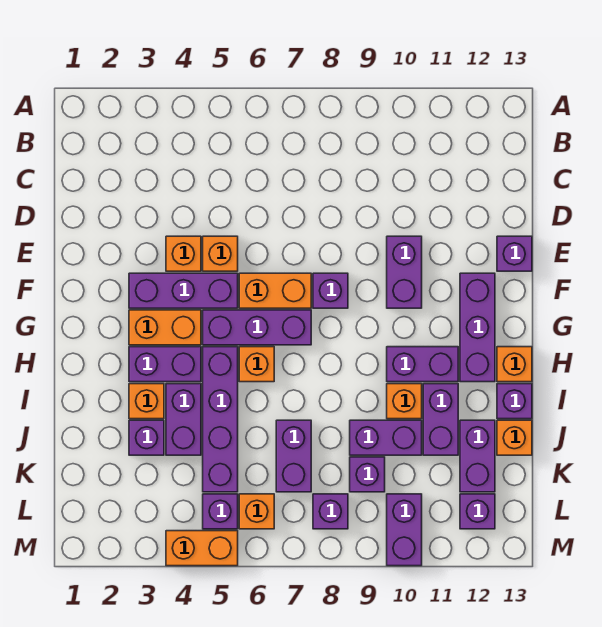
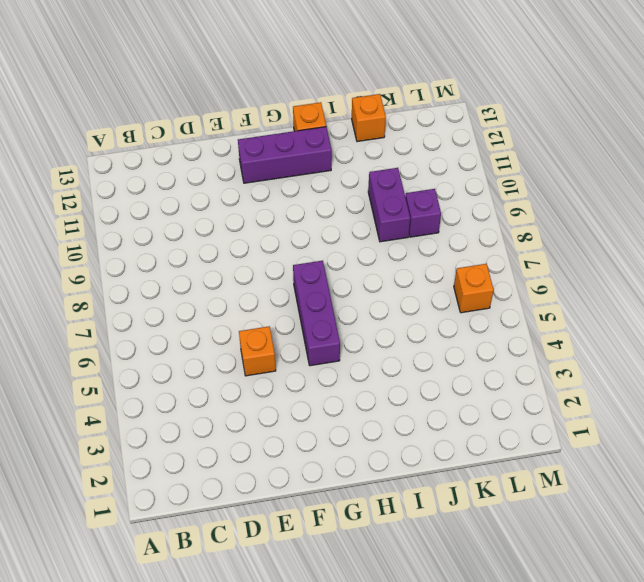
none -> orange brick E4 level 1
none -> purple brick E10:F10 level 1
none -> purple brick E13 level 1
none -> purple brick F3:F5 level 1

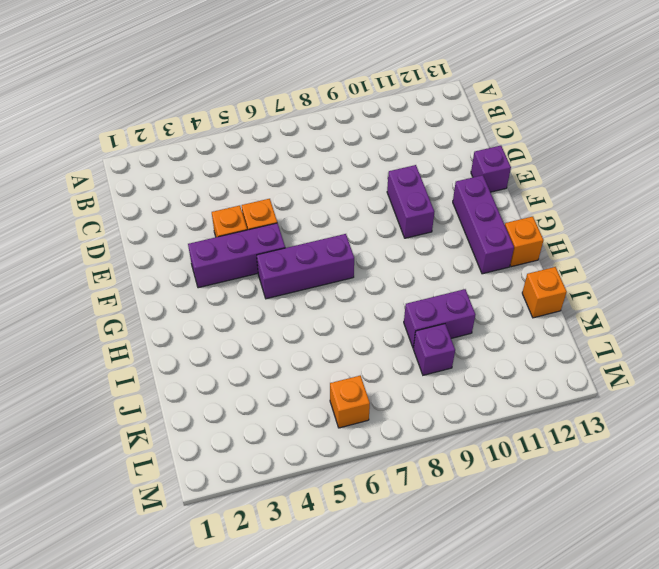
none -> orange brick F6:F7 level 1
none -> purple brick F8 level 1
none -> orange brick G3:G4 level 1
none -> purple brick H3:H4 level 1

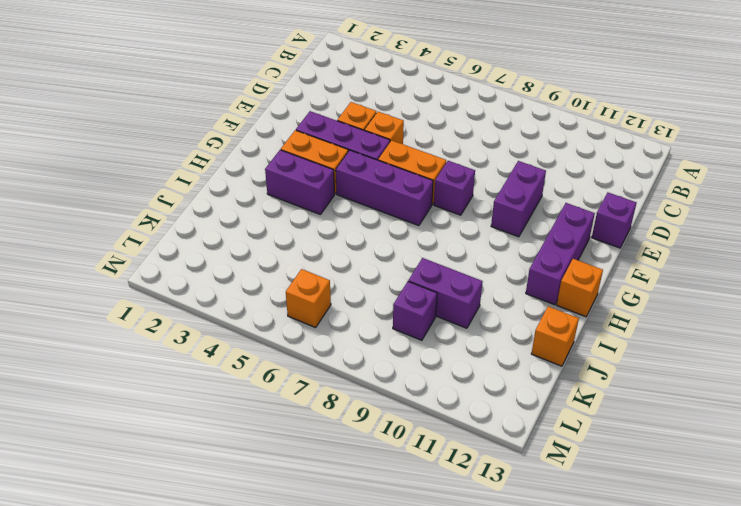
none -> purple brick H5:K5 level 1
none -> orange brick H6 level 1
none -> purple brick H10:H11 level 1
none -> orange brick I3 level 1

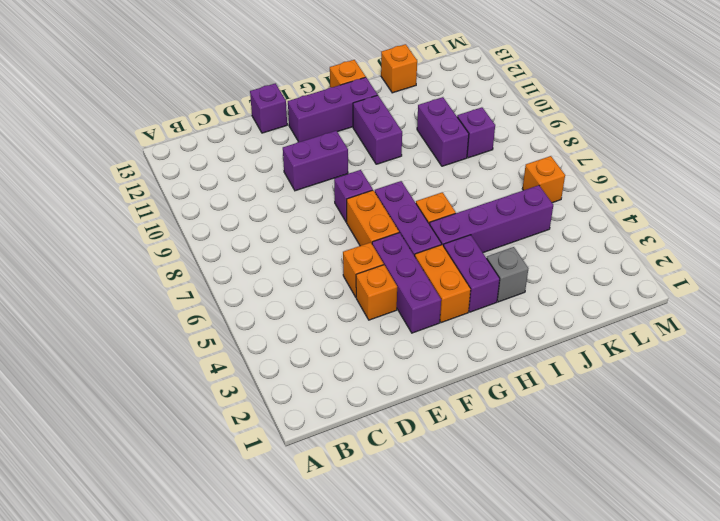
grey brick I3 level 1 -> orange brick I3 level 1
none -> purple brick I4:J4 level 1
none -> orange brick I10 level 1
none -> purple brick I11:J11 level 1
none -> purple brick I13 level 1

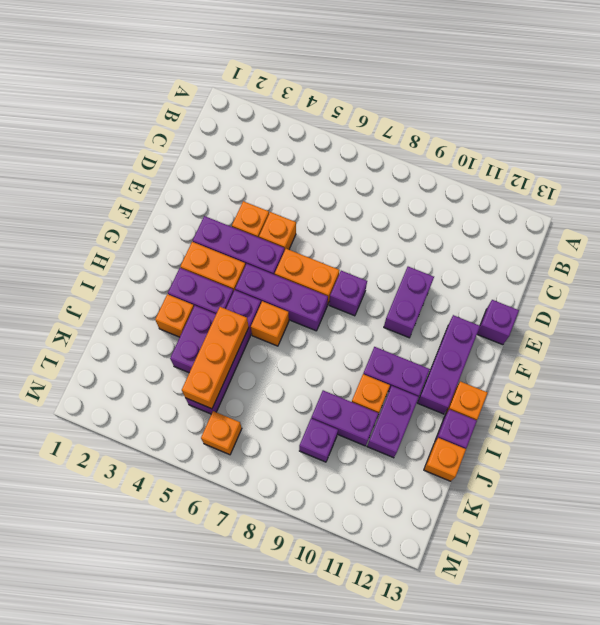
orange brick I5:K5 level 2 -> none
none -> purple brick J3 level 1
none -> purple brick J7:K7 level 1
none -> purple brick J12:K12 level 1
none -> purple brick L5 level 1

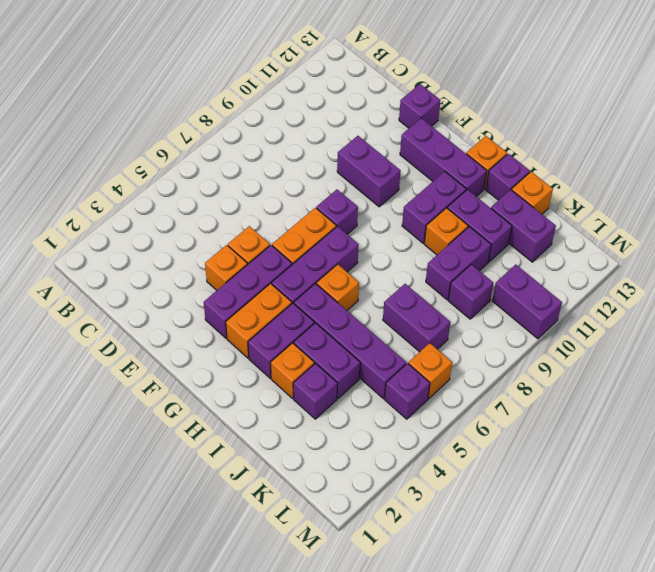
none -> purple brick L8 level 1
none -> purple brick L12 level 1
none -> orange brick M4:M5 level 1

